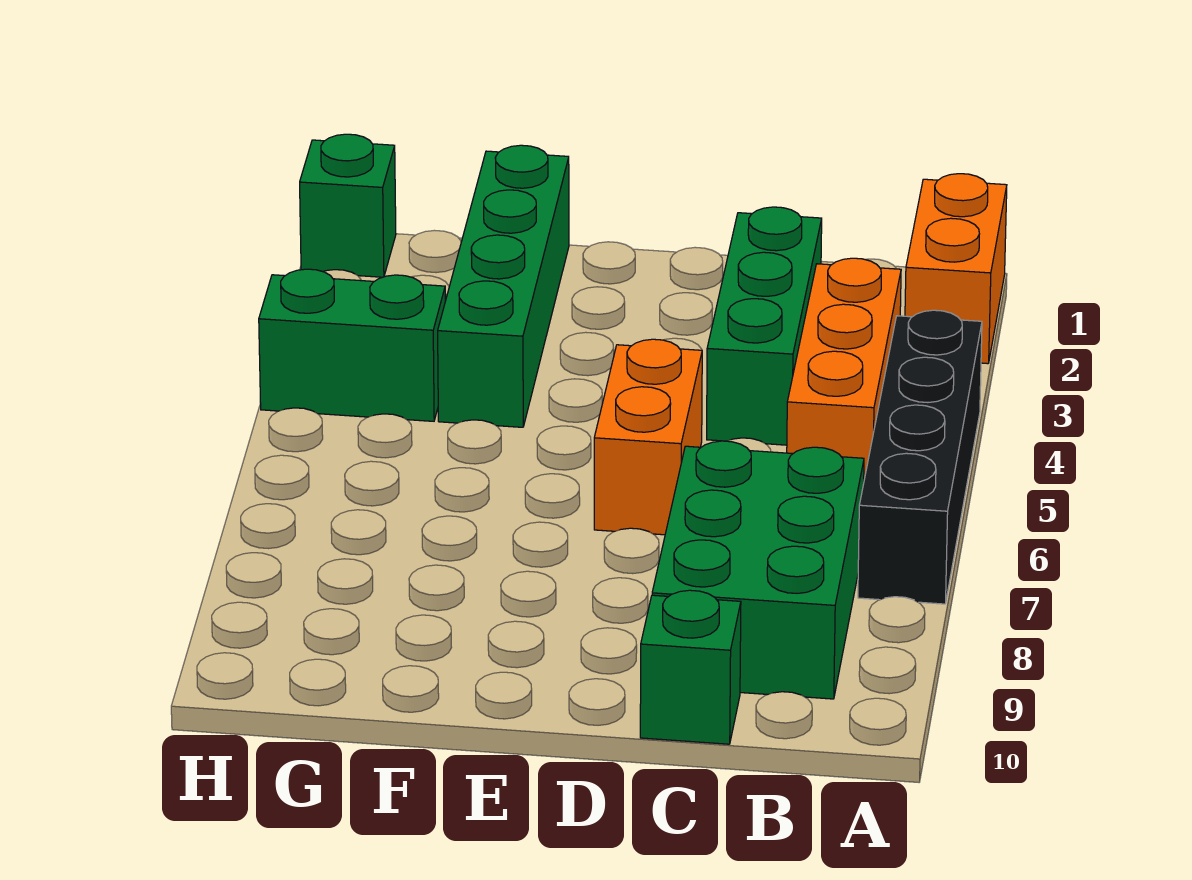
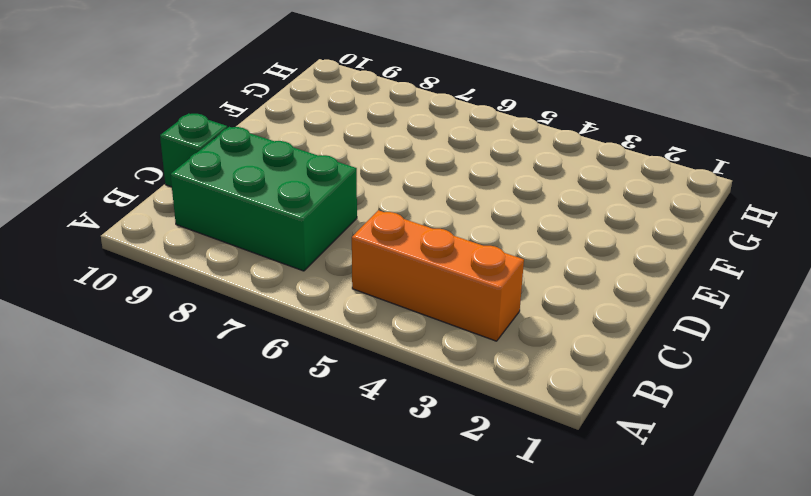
none -> orange brick A1:A2 level 1
none -> black brick A4:A7 level 1

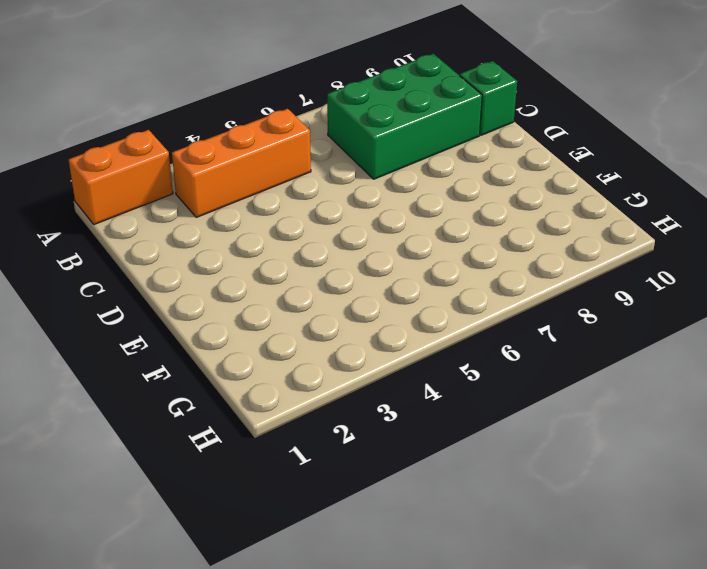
none -> black brick A4:A7 level 1
none -> green brick C2:C4 level 1

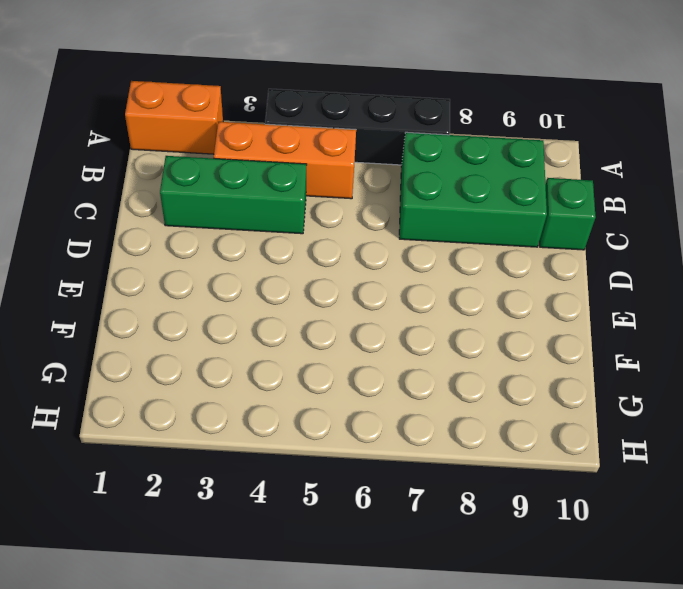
none -> orange brick D5:D6 level 1
none -> green brick F1:F4 level 1

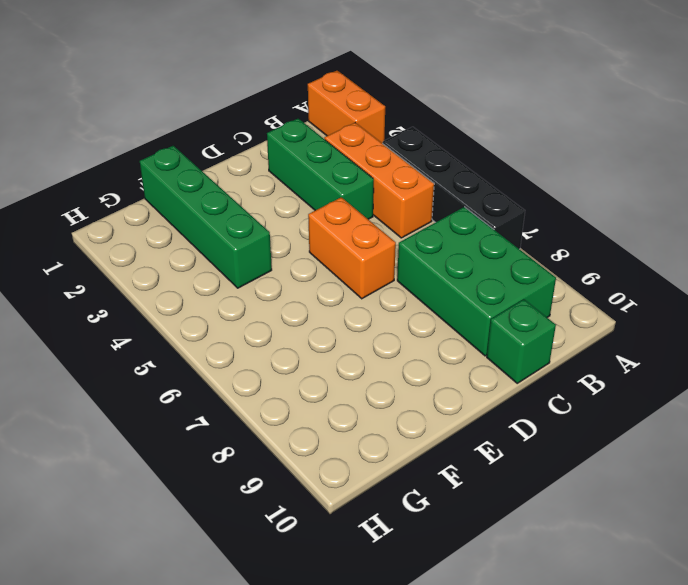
none -> green brick G4:H4 level 1
none -> green brick H1 level 1

